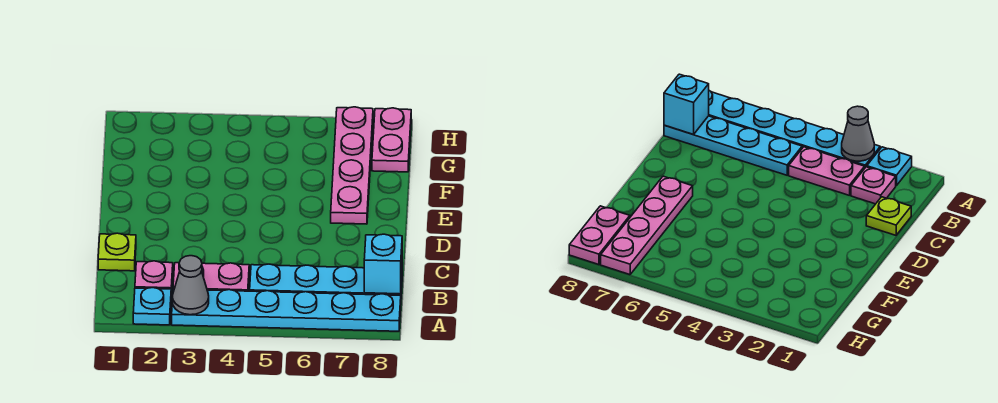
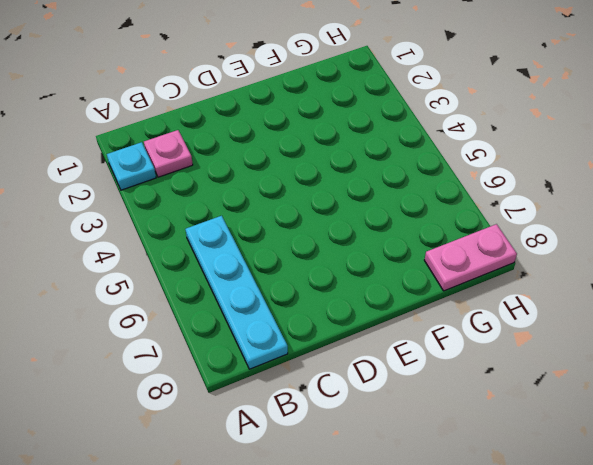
none -> cyan plate A3:A8 level 1
none -> pink plate B3:B4 level 1

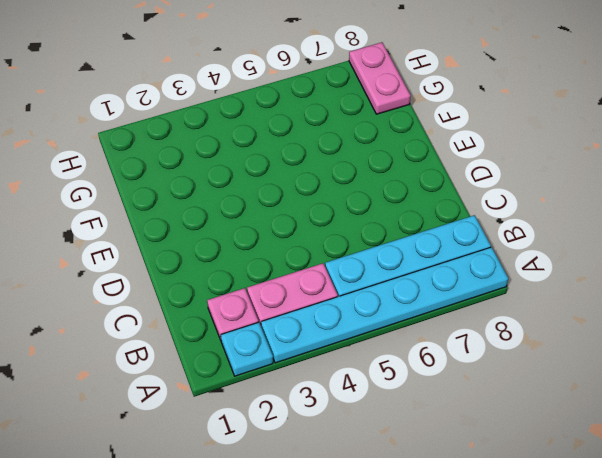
none -> lime plate C1 level 1
none -> pink plate E7:H7 level 1

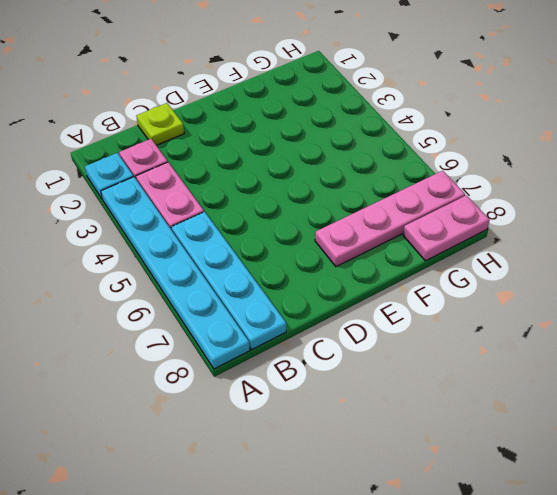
none -> grey cone A3 level 2
none -> cyan brick B8 level 2

